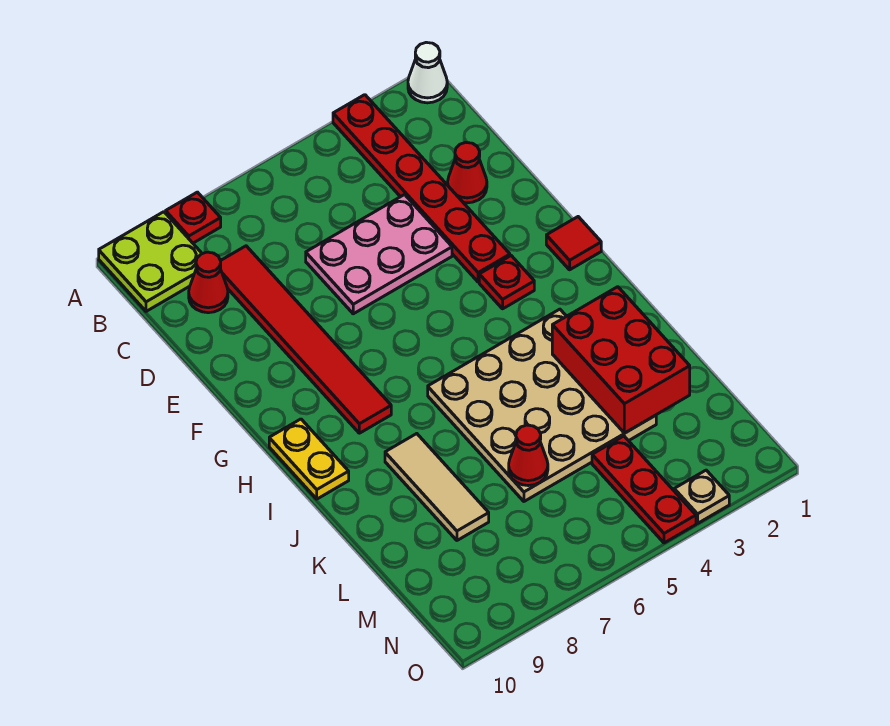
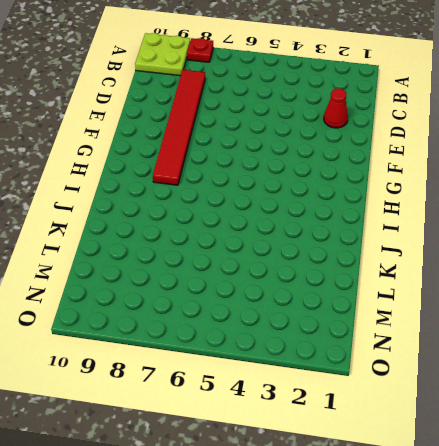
none -> white cone A1 level 1
none -> red plate A3:F3 level 1
none -> red cone C9 level 1

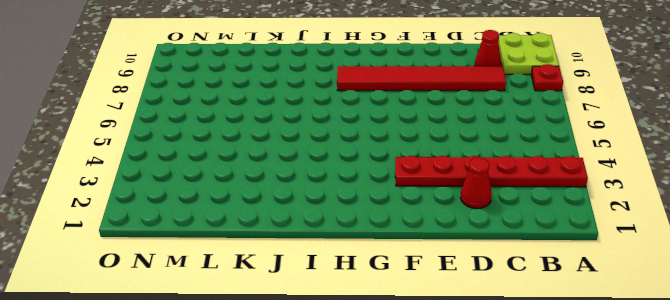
none -> white cone A1 level 1
none -> pink plate D4:E6 level 1
none -> red tile G1 level 1

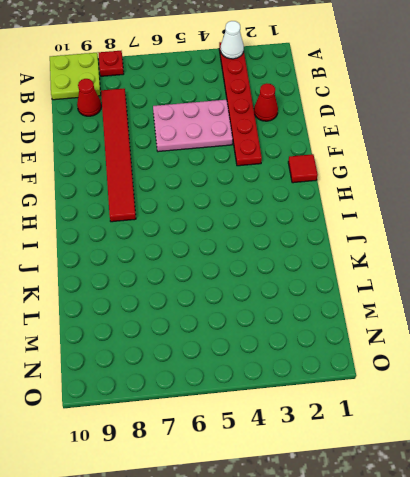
white cone A3 level 2 -> white cone A1 level 1
none -> red plate G3 level 1
none -> yellow plate H10:I10 level 1
none -> tan plate I3:L6 level 1

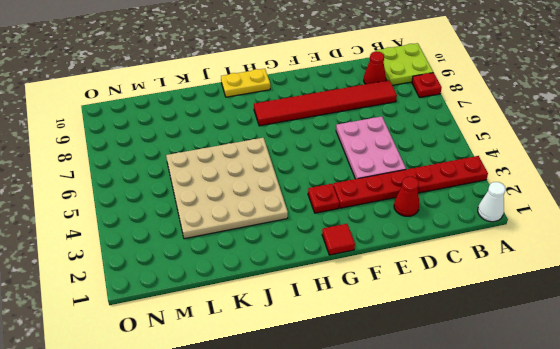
none -> tan tile J8:L8 level 1
none -> red plate M4:O4 level 1
none -> tan plate O3 level 1

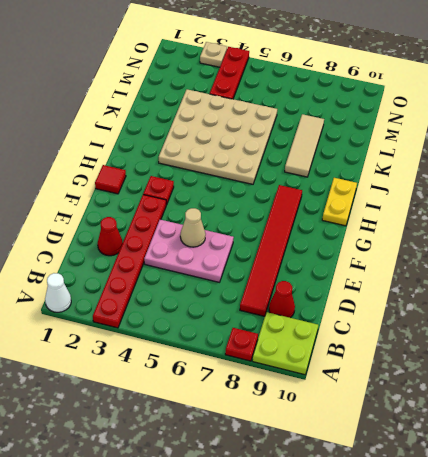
tan cone E5 level 2 -> none
none -> red brick J2:L3 level 2
none -> red cone L6 level 2

